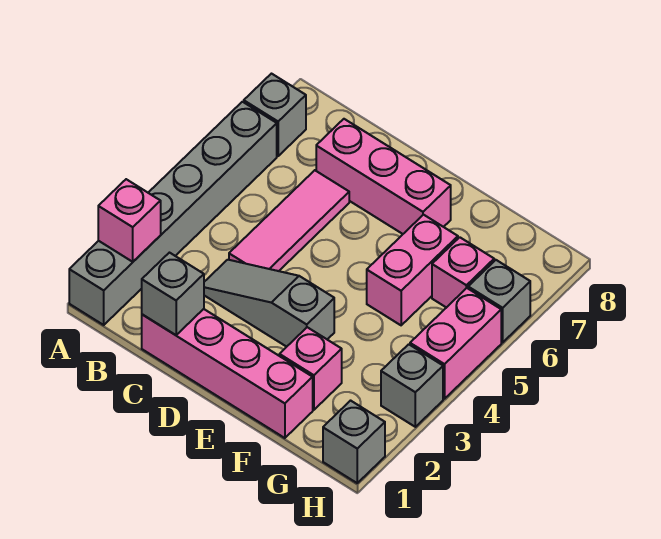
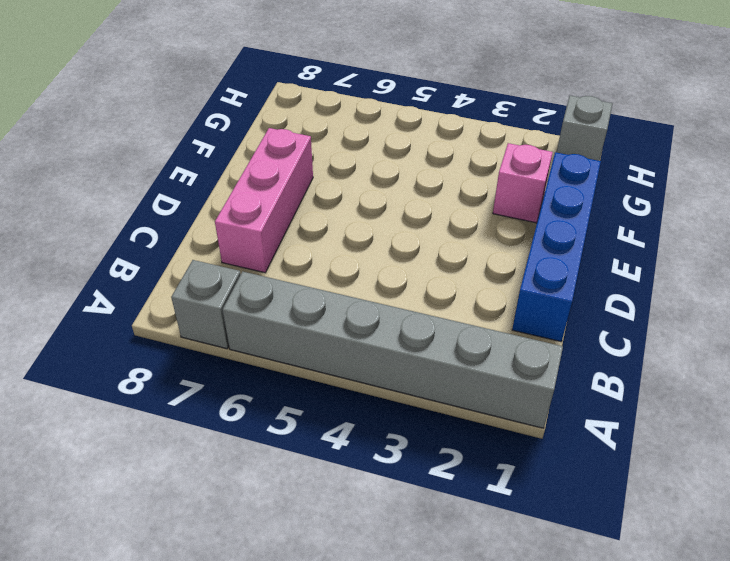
blue brick C1:F1 level 1 -> pink brick C1:F1 level 1
none -> grey slope C3:E3 level 1 top E
none -> pink tile C4:C6 level 1
none -> pink brick F5:F6 level 1

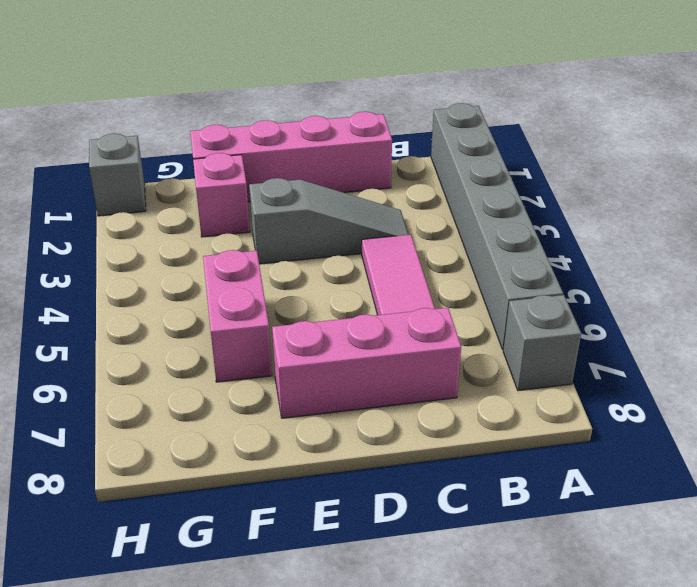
none -> pink brick G6 level 1
none -> grey brick H3 level 1
none -> pink brick H4:H5 level 1

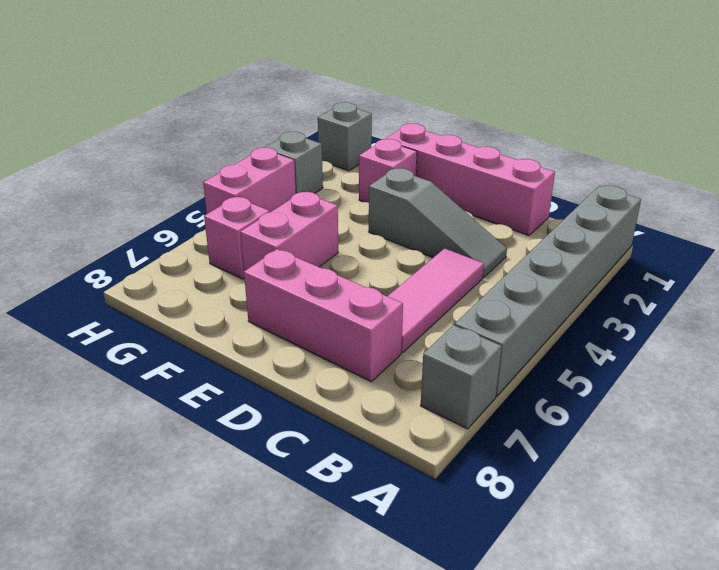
none -> grey brick H6 level 1
none -> pink brick A2 level 2
none -> grey brick C1 level 2

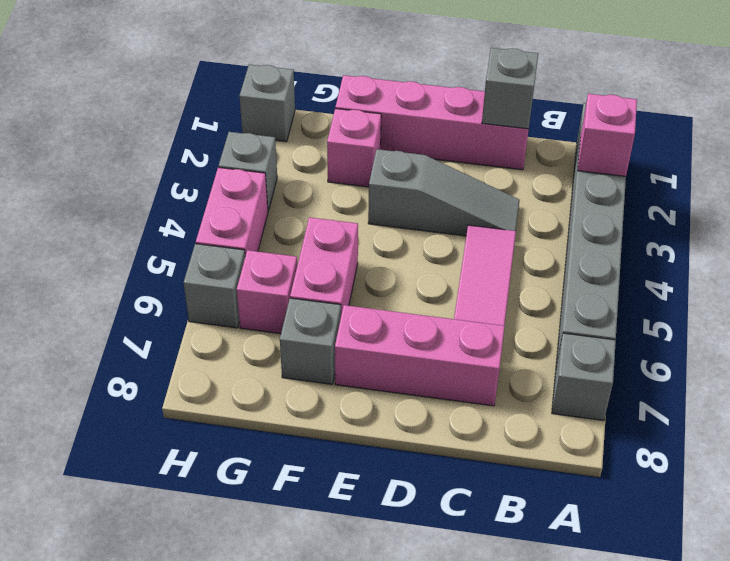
grey brick F7 level 1 -> none

